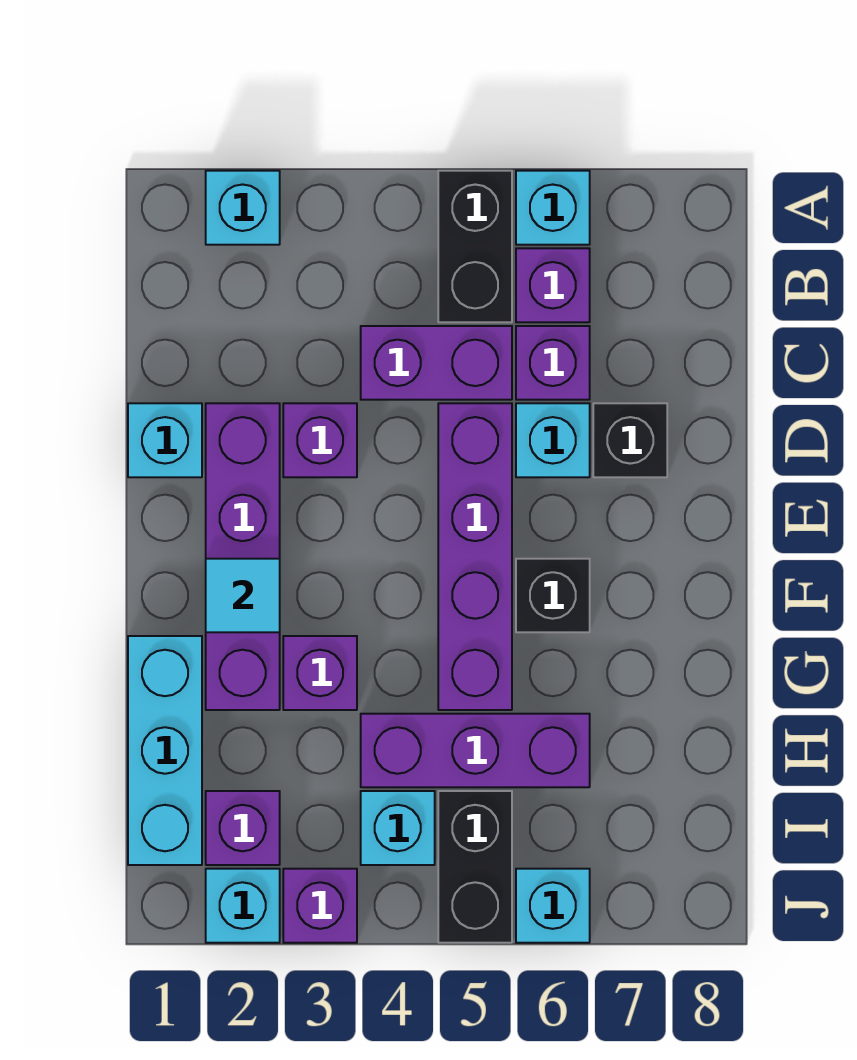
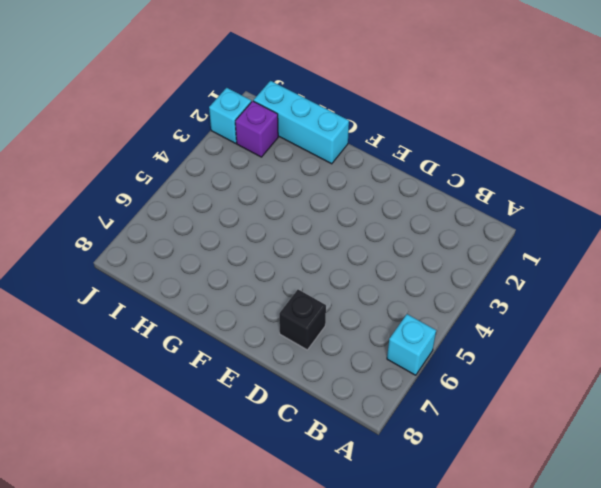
none -> cyan brick A2 level 1
none -> black brick A5:B5 level 1
none -> purple brick B6 level 1

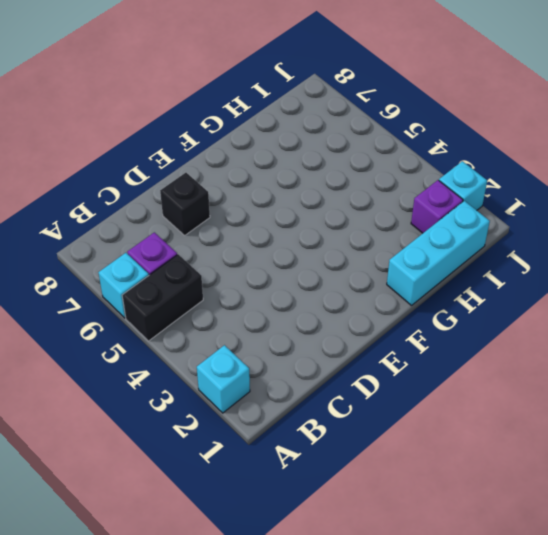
none -> purple brick C4:C5 level 1
none -> purple brick C6 level 1
none -> cyan brick D1 level 1

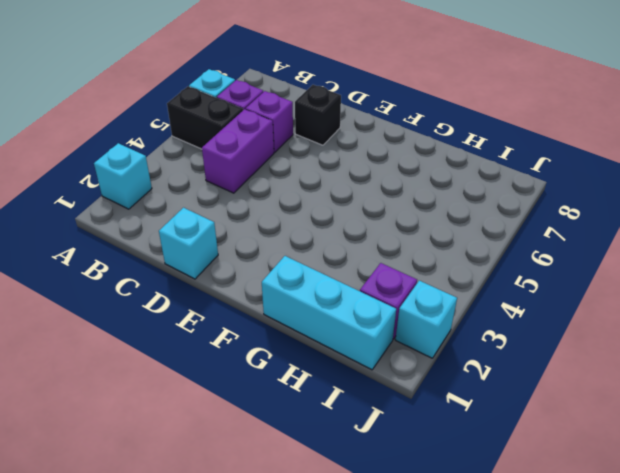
none -> purple brick D2:G2 level 1
none -> purple brick D3 level 1
none -> purple brick D5:G5 level 1

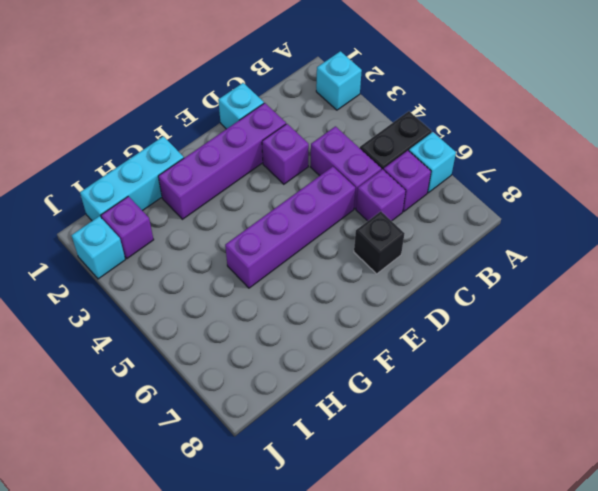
none -> cyan brick D6 level 1
none -> black brick F6 level 1
none -> purple brick G3 level 1

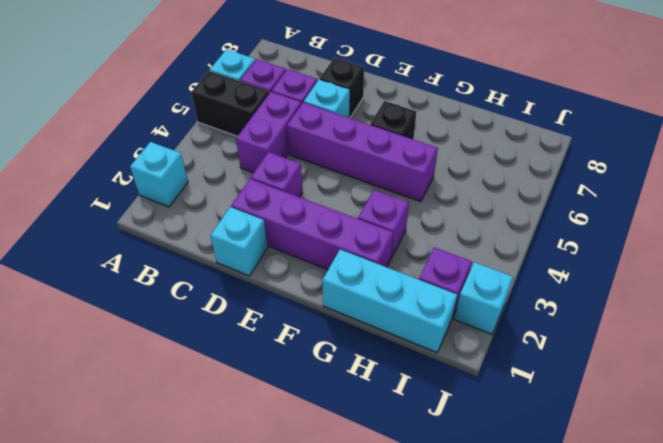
none -> purple brick H4:H6 level 1
none -> cyan brick I4 level 1
none -> black brick I5:J5 level 1

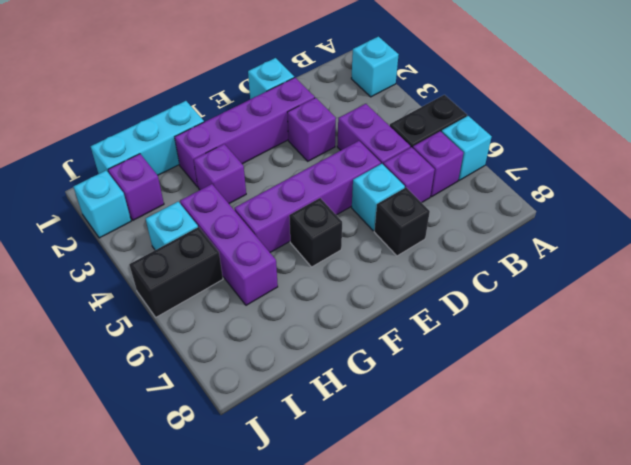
none -> purple brick J3 level 1
none -> cyan brick J6 level 1
none -> cyan tile F2 level 2

